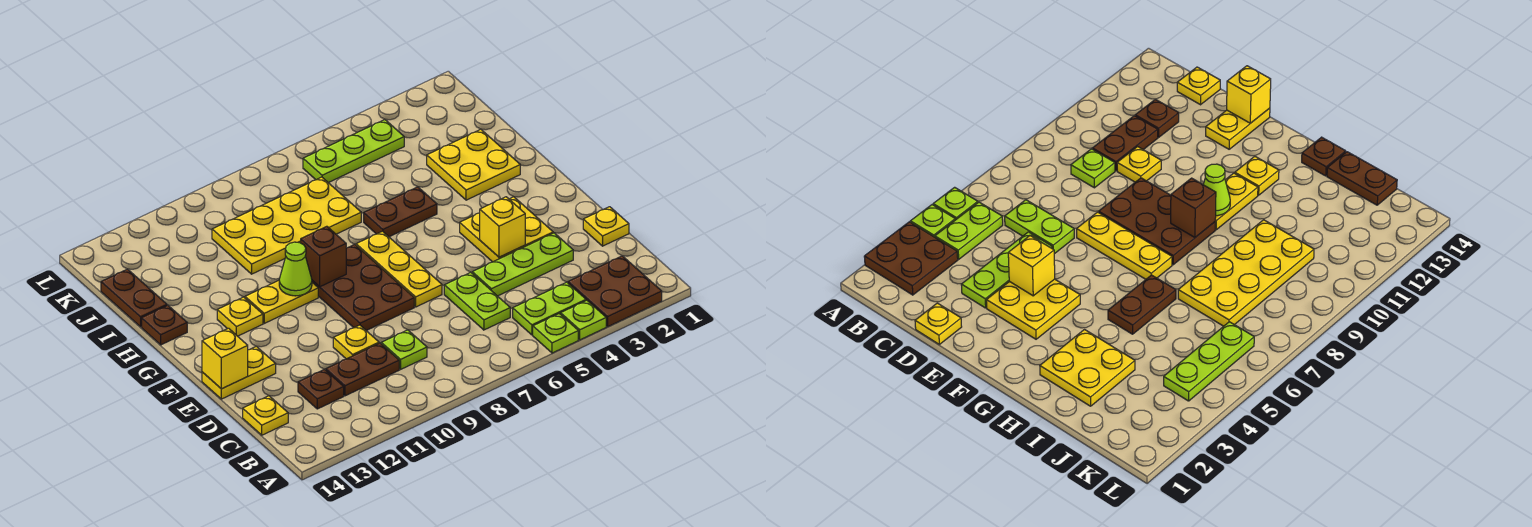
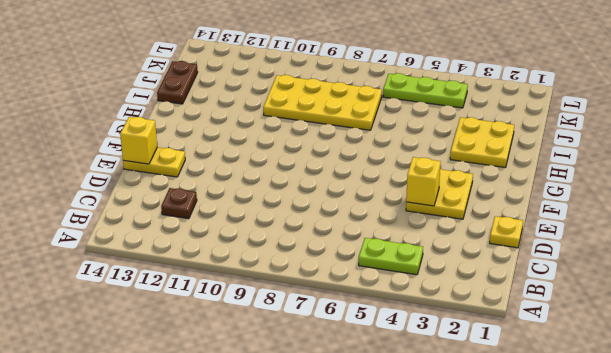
none -> brown plate A2:B3 level 1
none -> lime plate A4 level 1
none -> lime plate A5 level 1

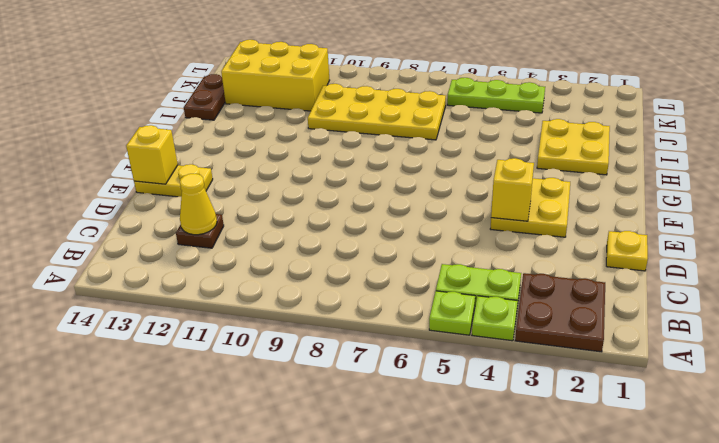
yellow cone C12 level 2 -> none
yellow brick J11:K13 level 1 -> none
none -> lime plate C6:D6 level 1
none -> lime plate C9 level 1
none -> brown plate C10:C11 level 1

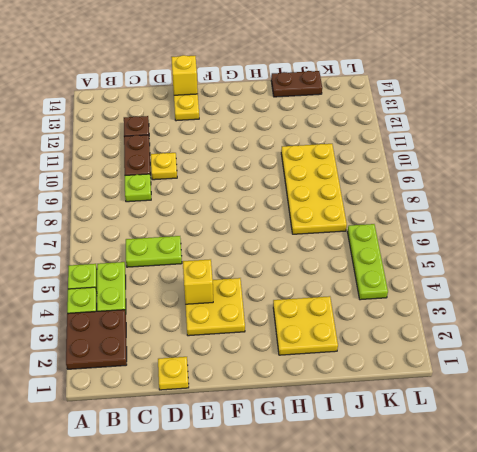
none -> yellow plate C14 level 1
none -> lime plate D3:D5 level 1
none -> yellow plate E7:G7 level 1

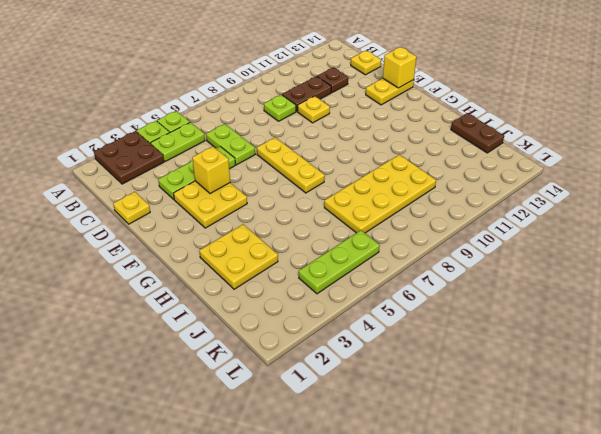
none -> brown plate E8:G9 level 1
none -> yellow plate G10:G11 level 1
none -> yellow plate G12 level 1

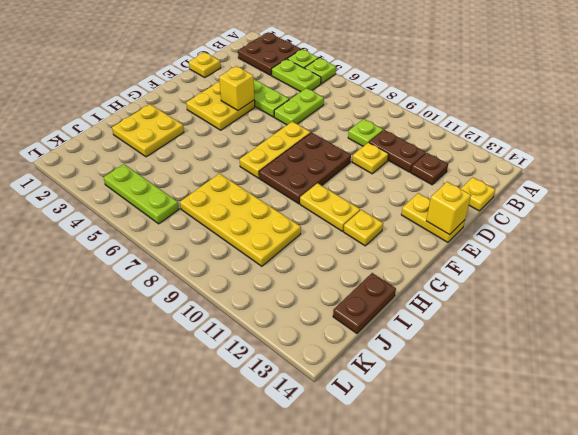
none -> brown plate H5:H6 level 1
none -> brown plate H14 level 1
none -> brown brick G9 level 2

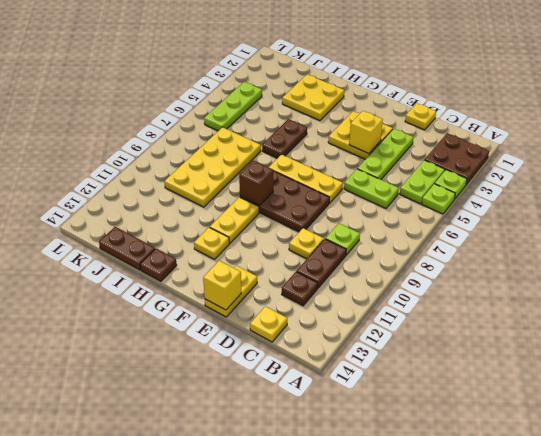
none -> lime cone G10 level 2

